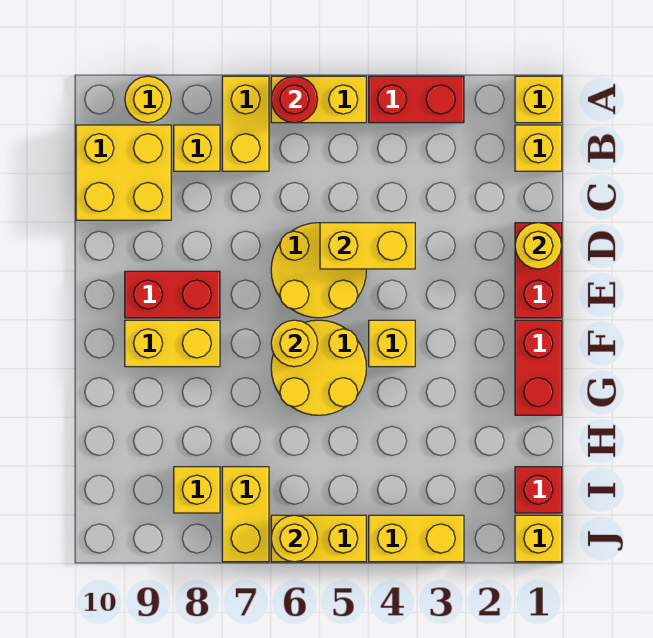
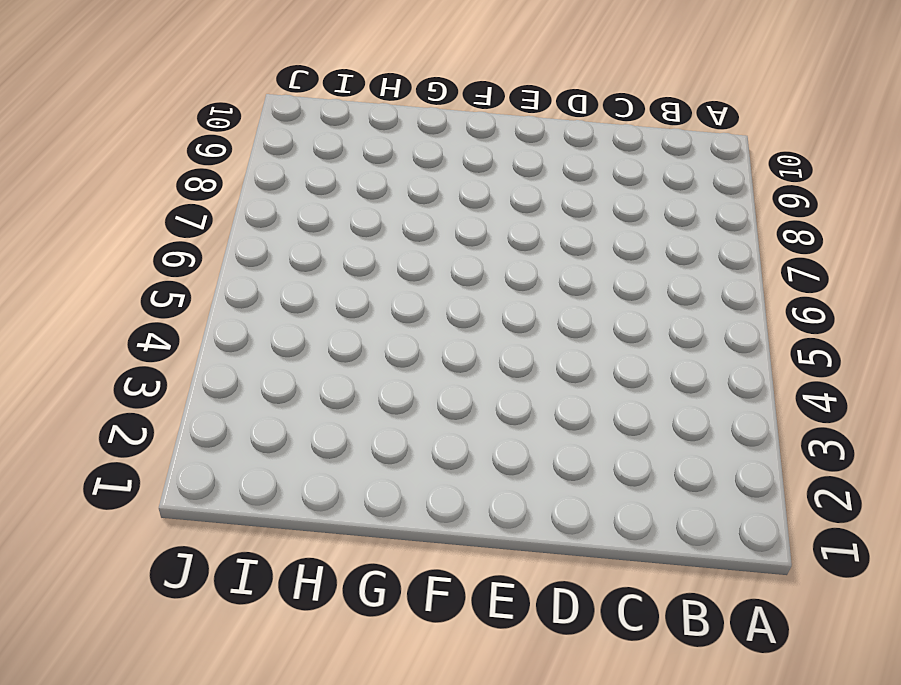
none -> yellow brick A1 level 1
none -> red brick A3:A4 level 1
none -> yellow brick A5:A6 level 1

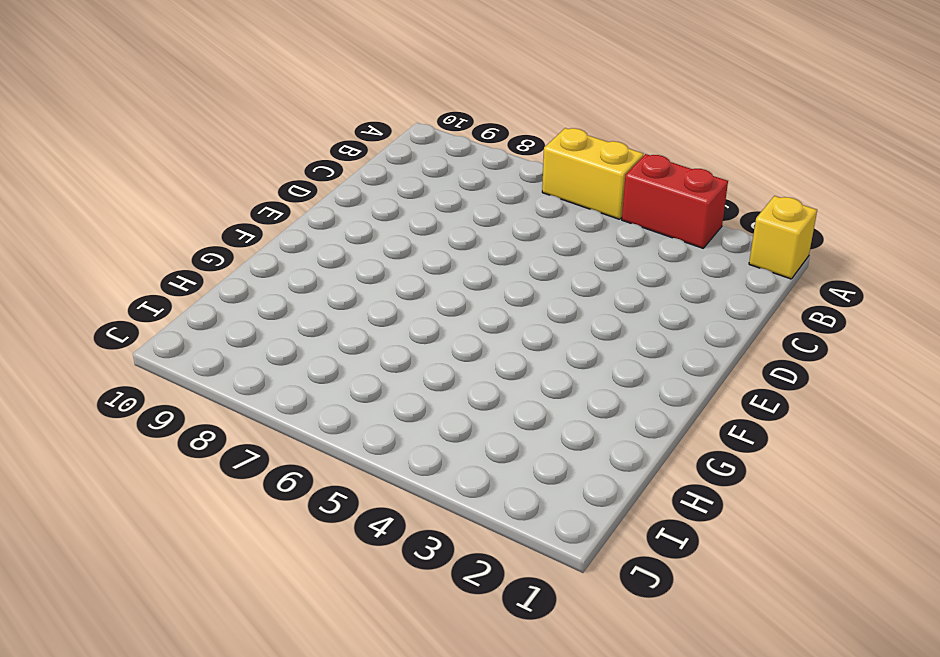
none -> yellow brick A7:B7 level 1
none -> yellow round brick A9 level 1
none -> yellow brick B1 level 1

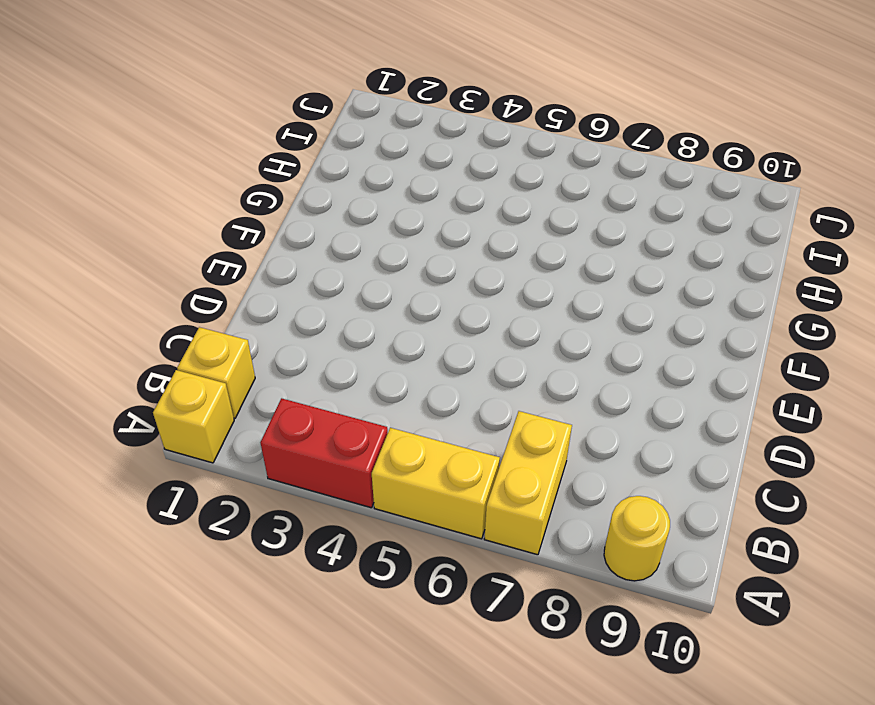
none -> yellow brick B8 level 1
none -> yellow brick B9:C10 level 1
none -> red brick D1:E1 level 1

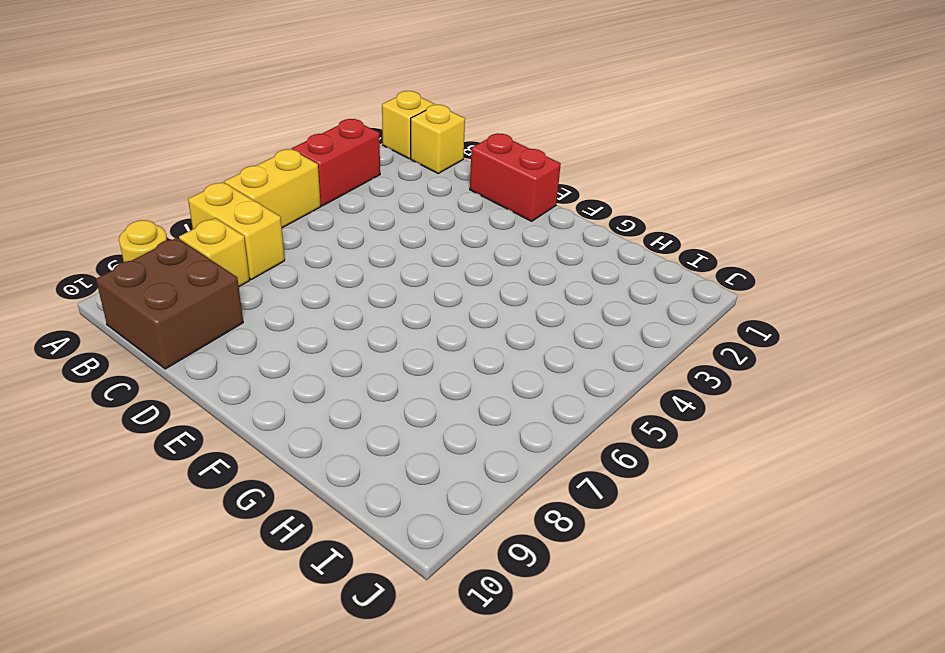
brown brick B9:C10 level 1 -> yellow brick B9:C10 level 1
none -> yellow round brick D5:E6 level 1
none -> red brick E8:E9 level 1
none -> red brick F1:G1 level 1

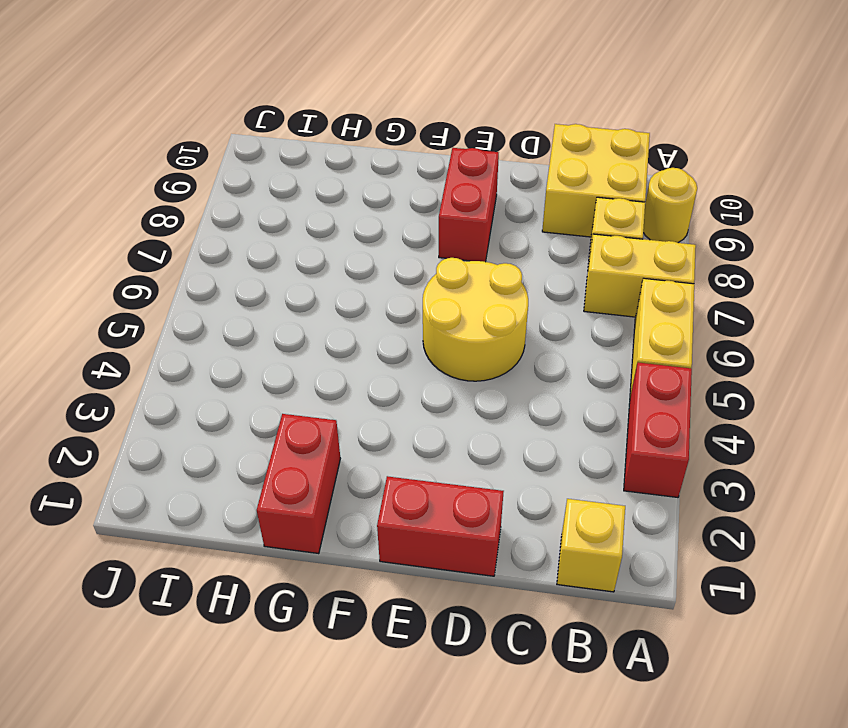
red brick G1:G2 level 1 -> red brick F1:G1 level 1
none -> yellow brick A1 level 1
none -> yellow brick F4 level 1
none -> yellow round brick F5:G6 level 1

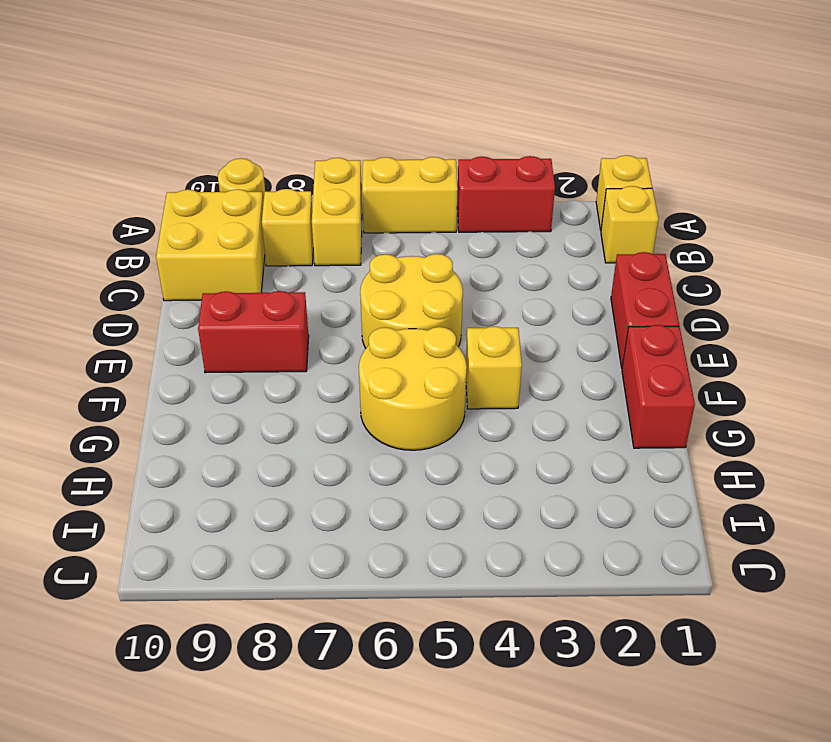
none -> yellow brick F8:F9 level 1
none -> red brick I1 level 1
none -> yellow brick I7:J7 level 1

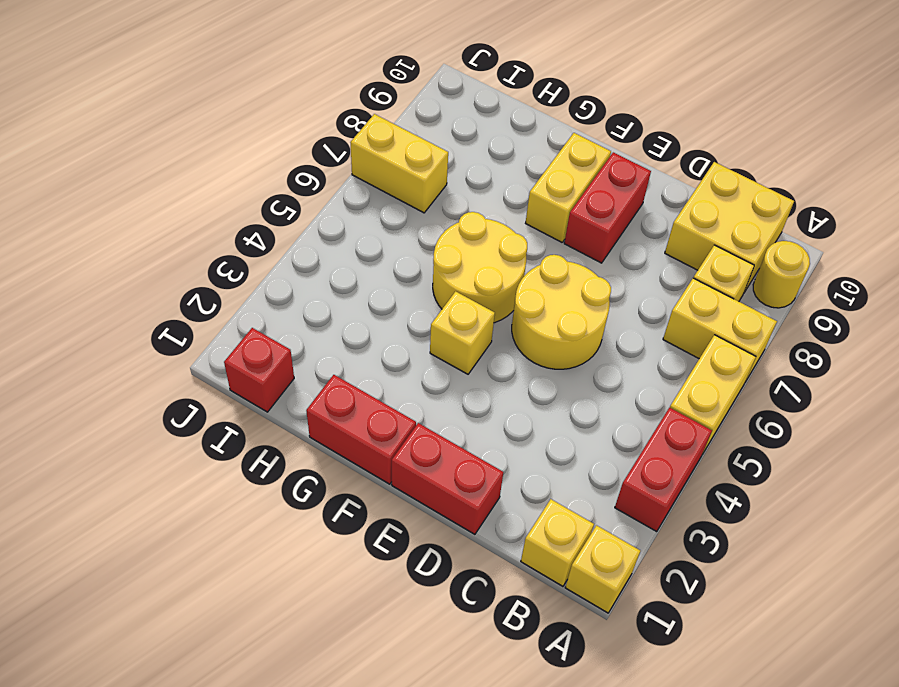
none -> yellow brick I8 level 1
none -> yellow brick J1 level 1
none -> yellow brick J3:J4 level 1

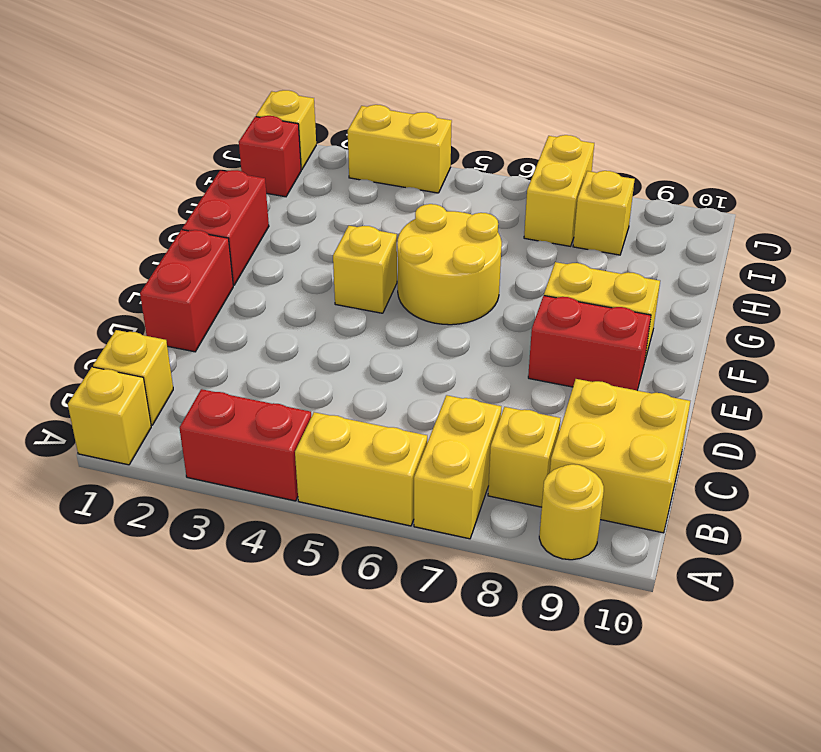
none -> yellow round brick D5:E6 level 1
none -> yellow brick J5:J6 level 1
none -> red round brick A6 level 2

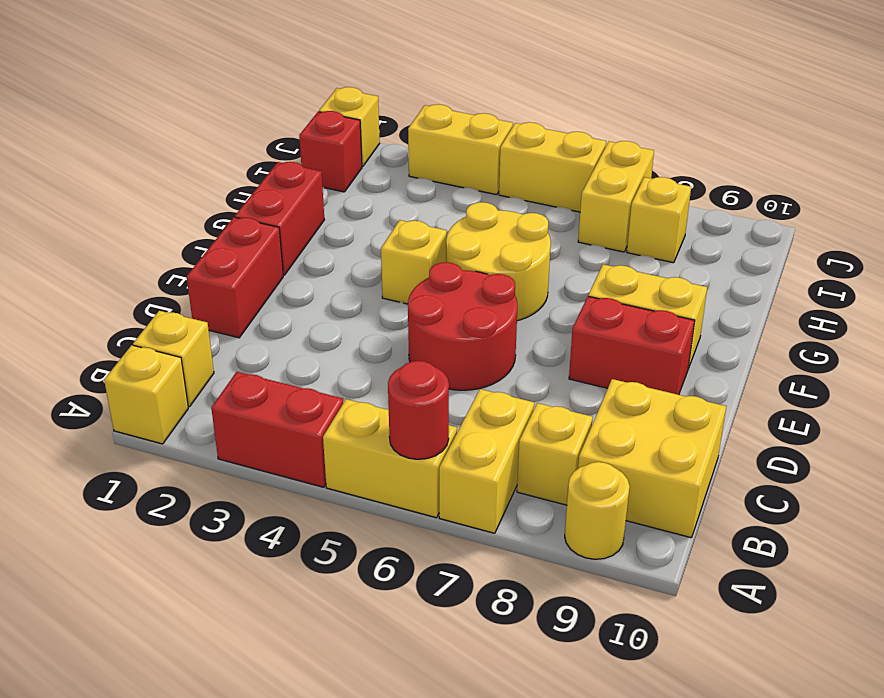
red round brick D5:E6 level 1 -> yellow round brick D5:E6 level 1
none -> yellow round brick D1 level 2
none -> yellow brick D4:D5 level 2
none -> yellow round brick F6 level 2

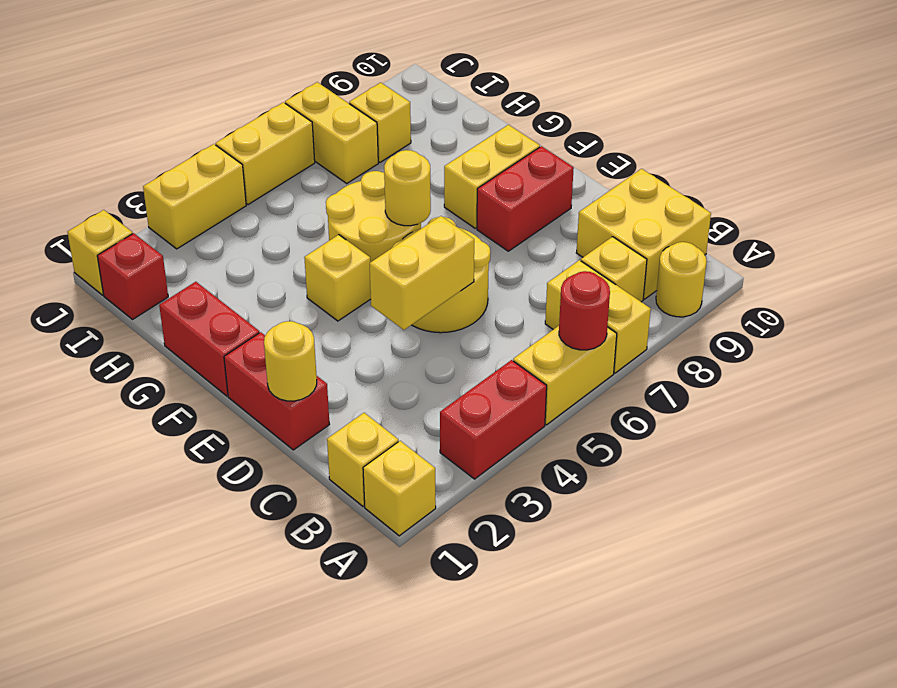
none -> yellow round brick J6 level 2

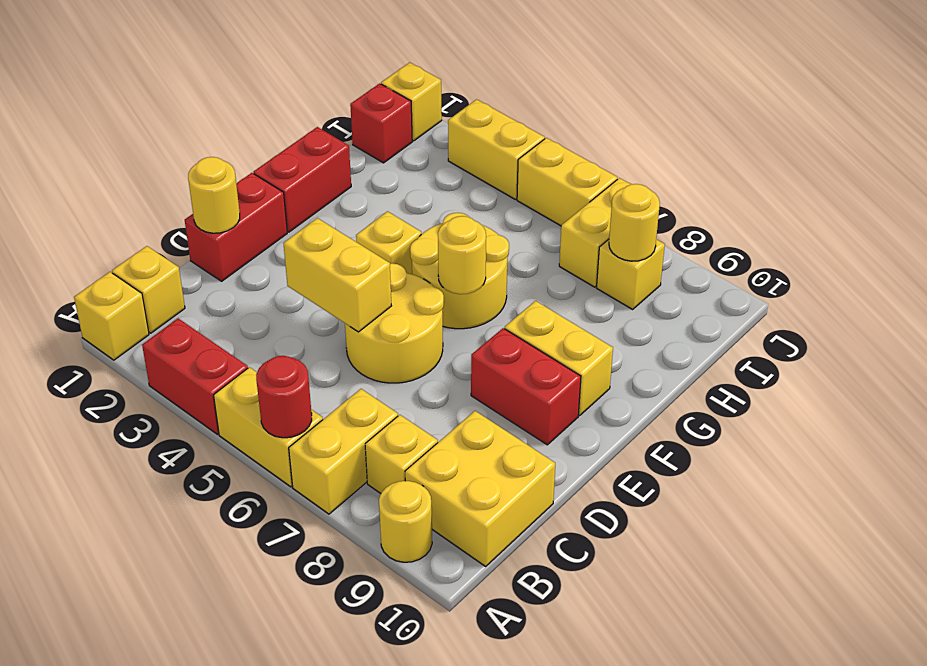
yellow round brick I8 level 2 -> yellow round brick J6 level 2

